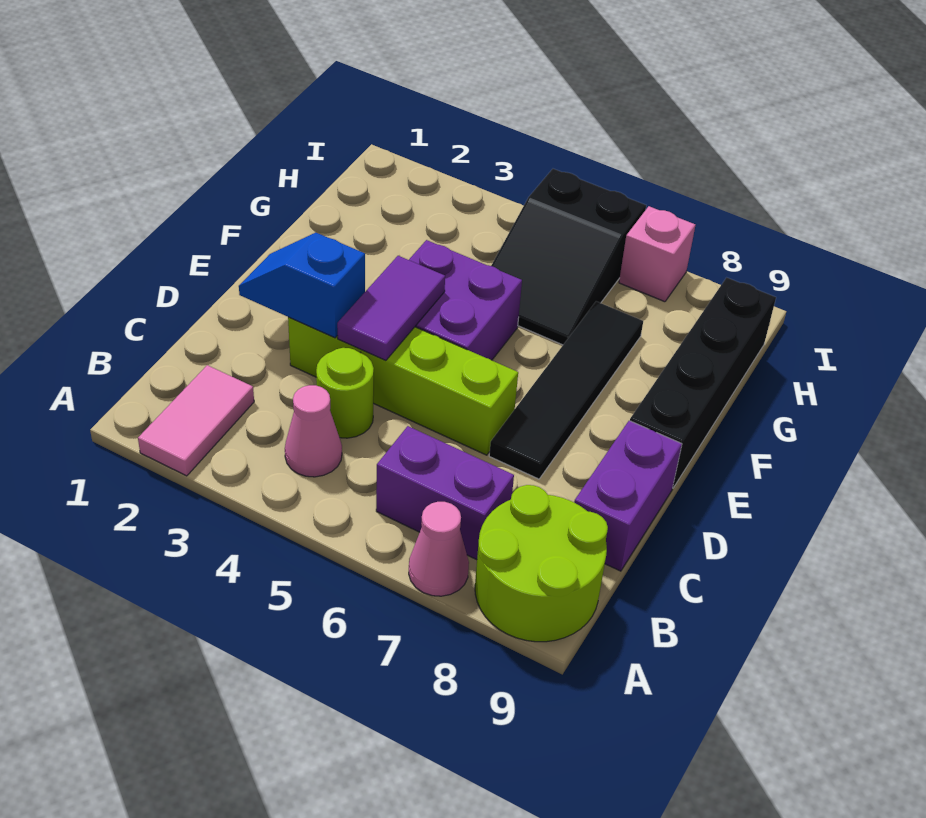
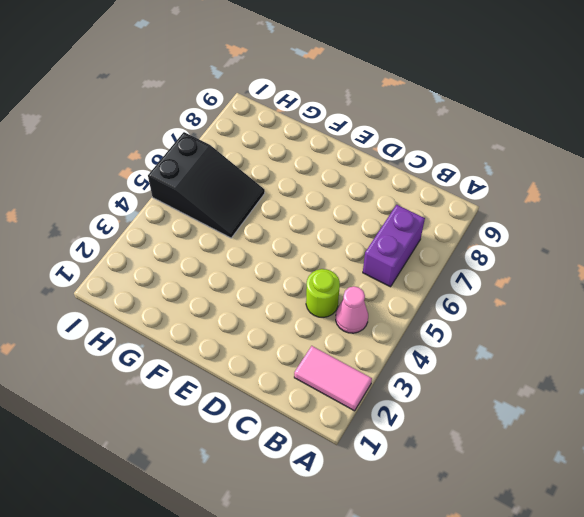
none -> pink cone A7 level 1
none -> lime round brick A8:B9 level 1
none -> purple brick C9:D9 level 1

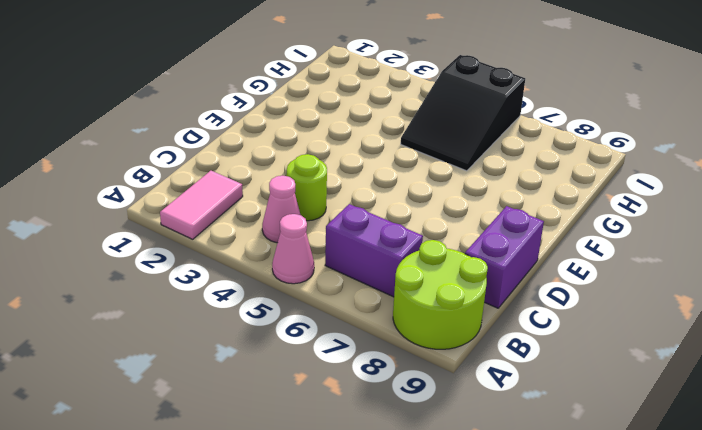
pink cone A5 level 1 -> pink cone A7 level 1
none -> lime brick D3:D6 level 1
none -> black tile D7:G7 level 1
none -> purple brick E4:F5 level 1

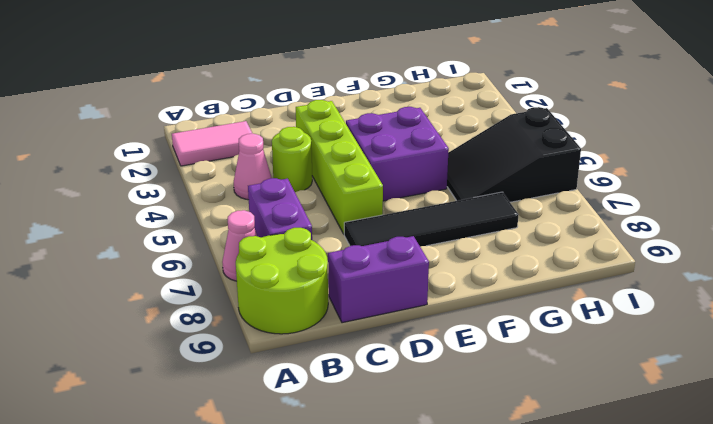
none -> black brick E9:H9 level 1
none -> pink brick I7 level 1
none -> blue slope D2:D3 level 2 top 3

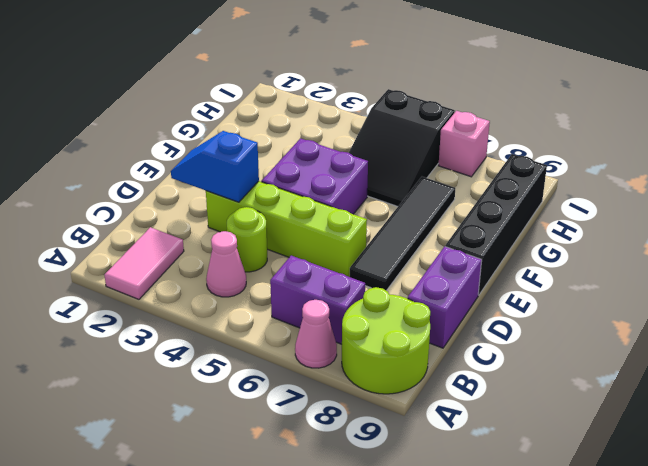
none -> purple tile D4:E4 level 2

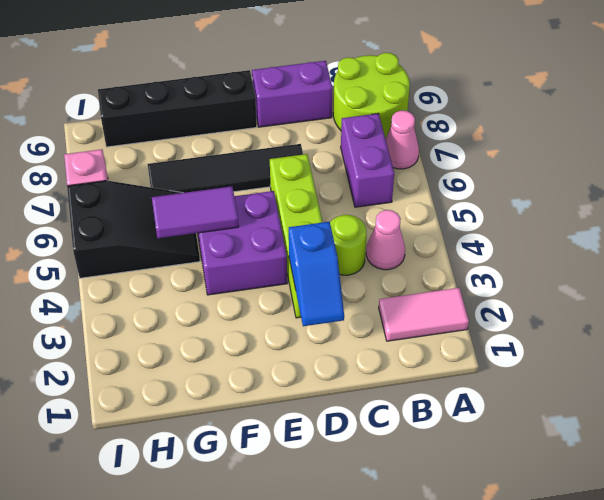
purple tile F5:G5 level 2 -> purple tile D4:E4 level 2

